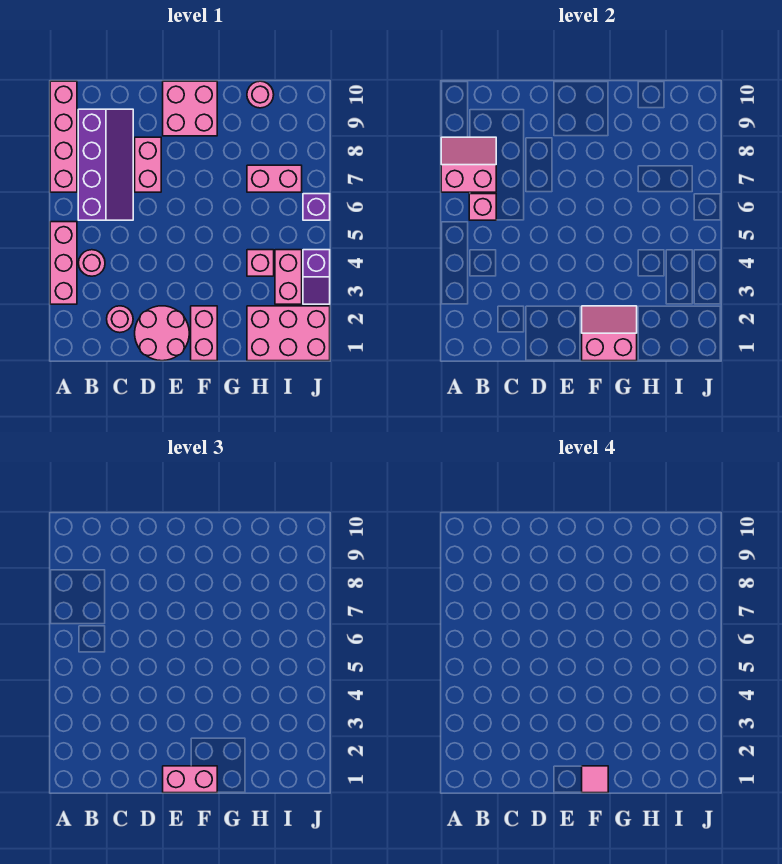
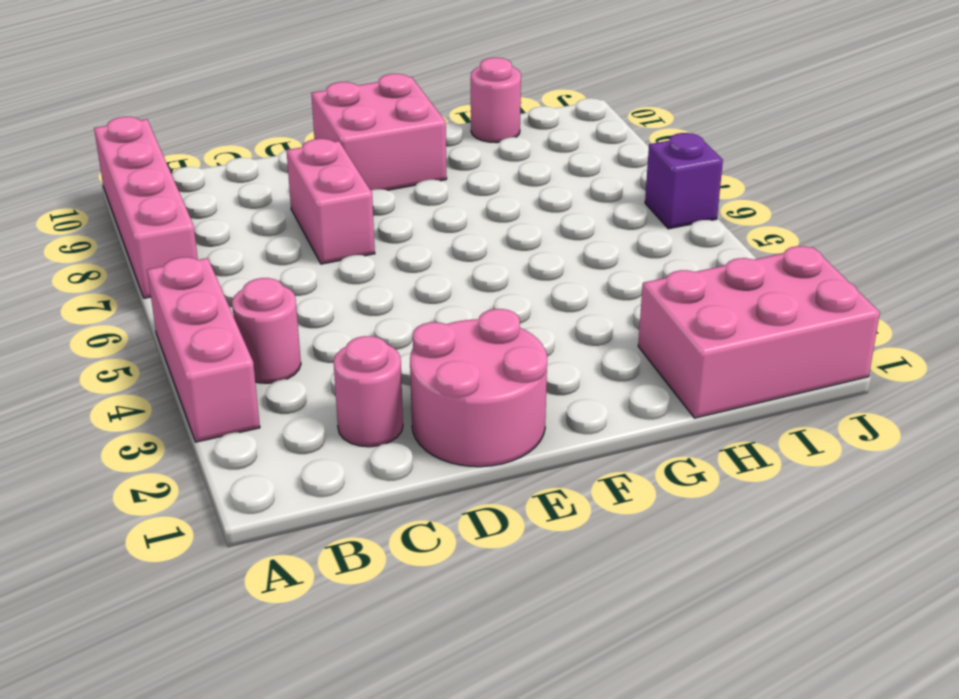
none -> purple slope B6:C9 level 1 top B
none -> pink brick F1:F2 level 1
none -> pink brick H4 level 1

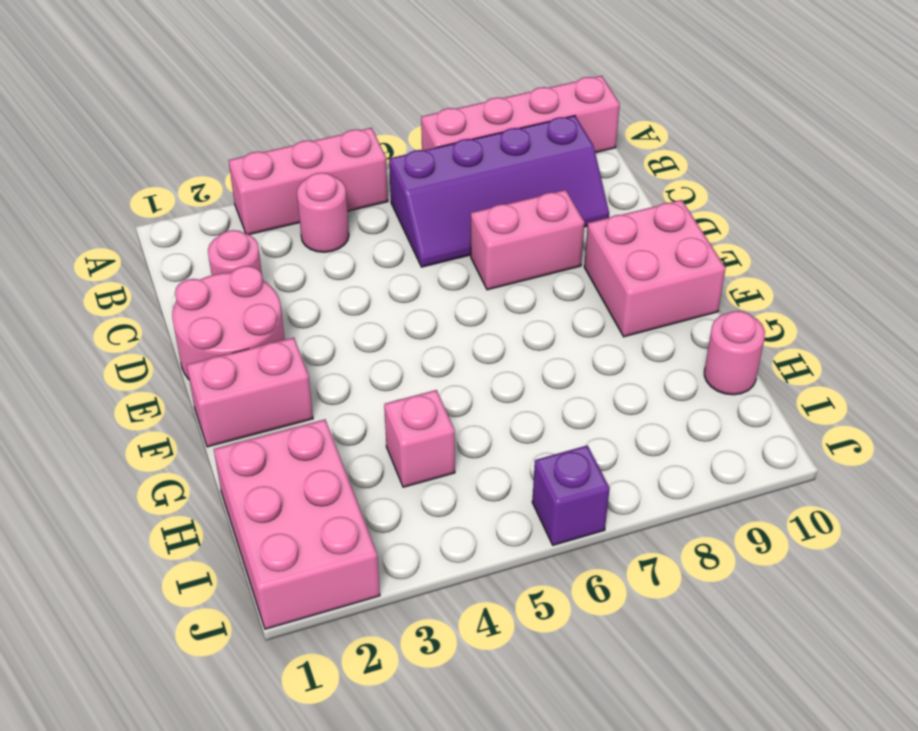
none -> pink brick H7:I7 level 1
none -> pink brick I3:I4 level 1
none -> purple slope J3:J4 level 1 top 4

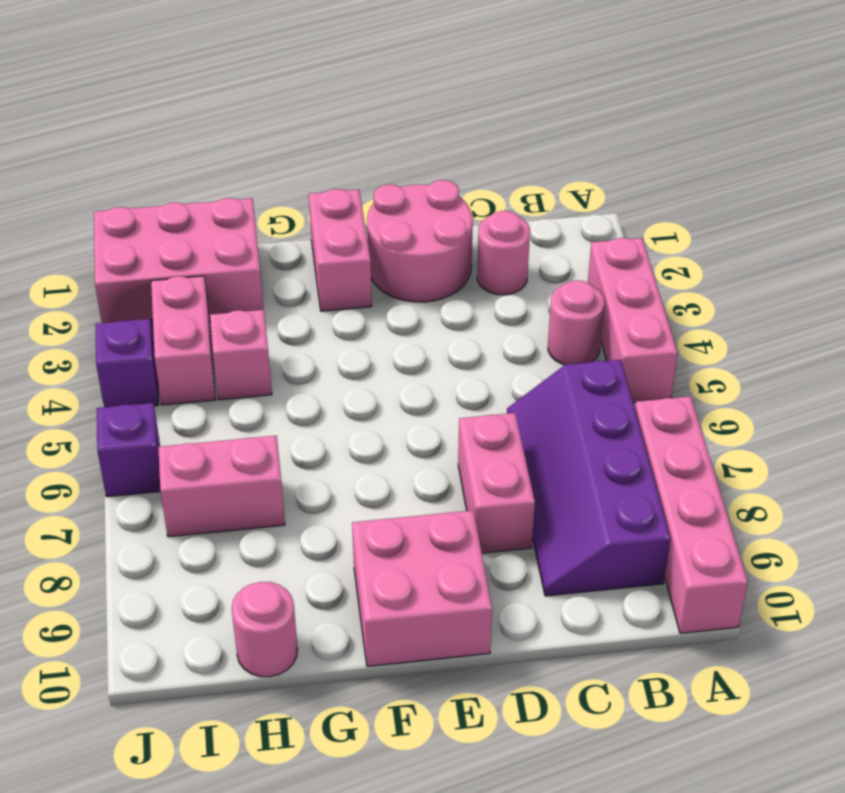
none -> pink slope A7:B8 level 2 top 7
none -> pink brick B6 level 2
none -> pink slope F1:G2 level 2 top 1

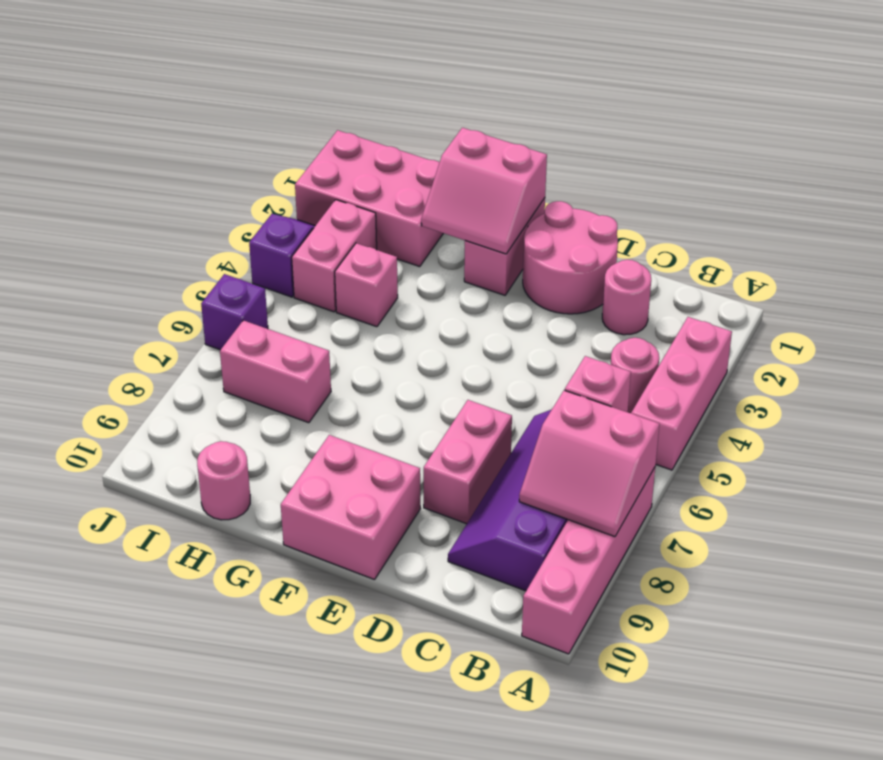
none -> pink brick E1:F1 level 3
none -> pink tile F1 level 4

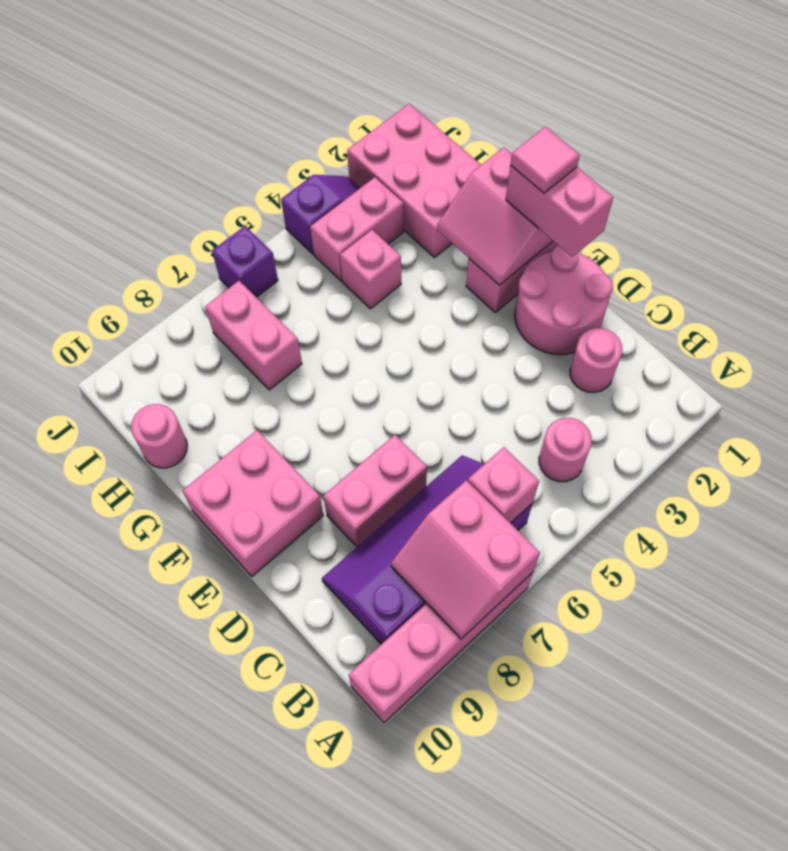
none -> pink brick A3:A5 level 1

